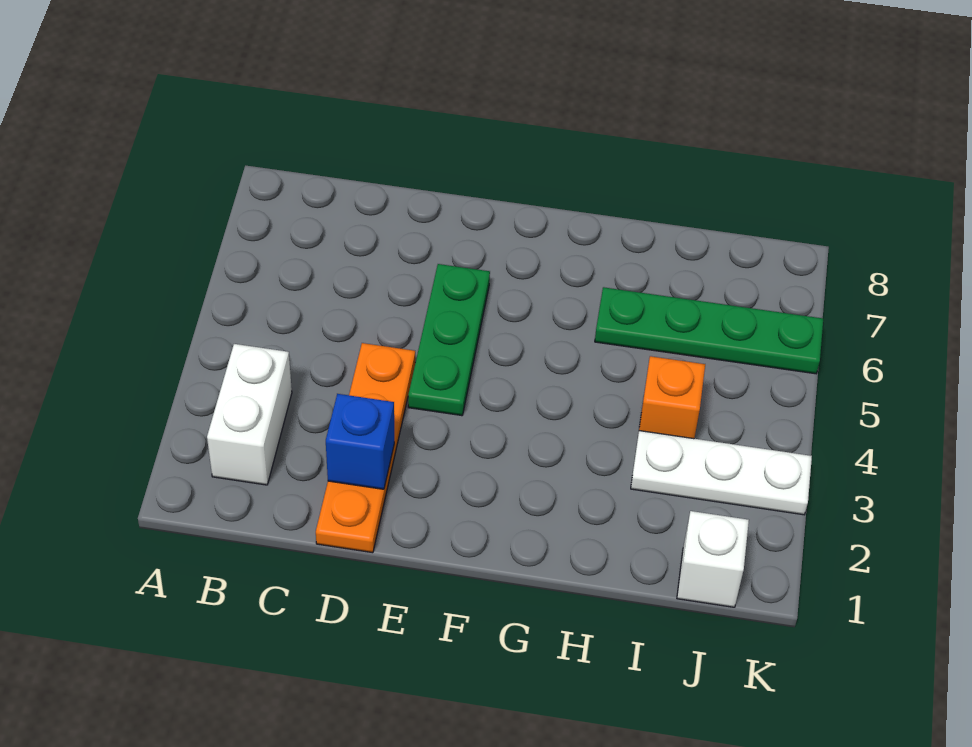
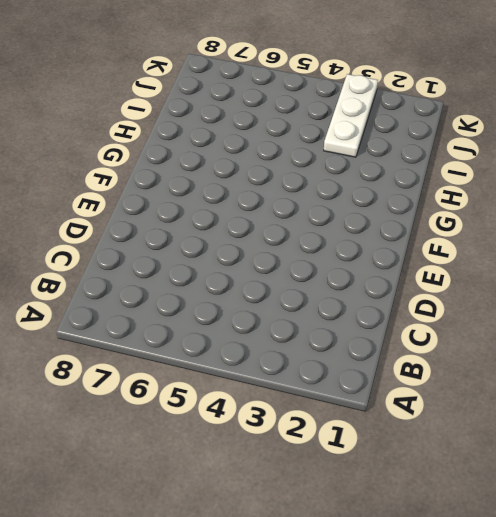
none -> white brick B2:B3 level 1
none -> orange plate D1:D4 level 1

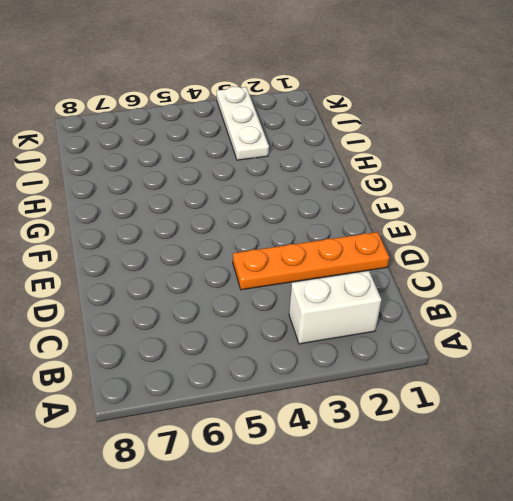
none -> green plate E4:E6 level 1
none -> green plate H6:K6 level 1

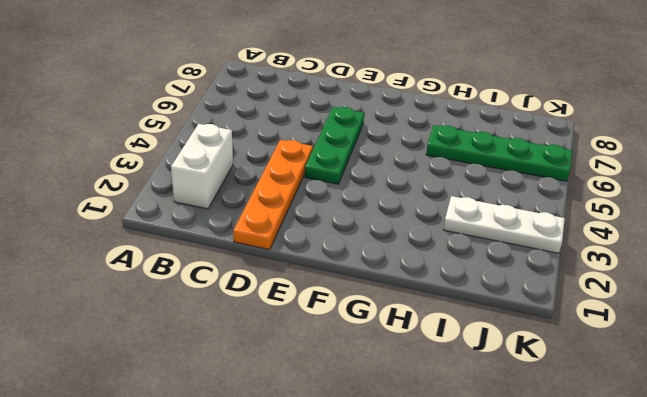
none -> orange brick I4 level 1
none -> white brick J1 level 1

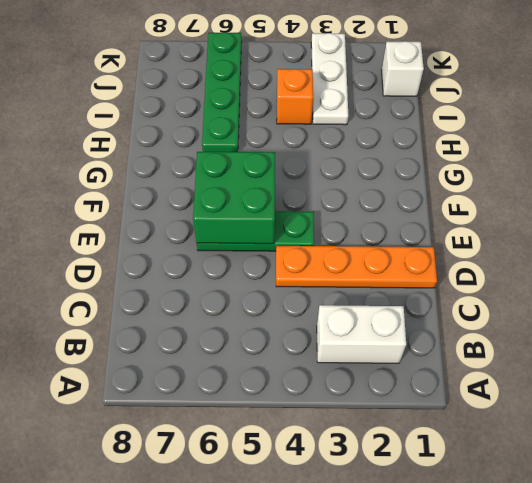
green brick E5:F6 level 2 -> none
none -> blue brick D2 level 2

